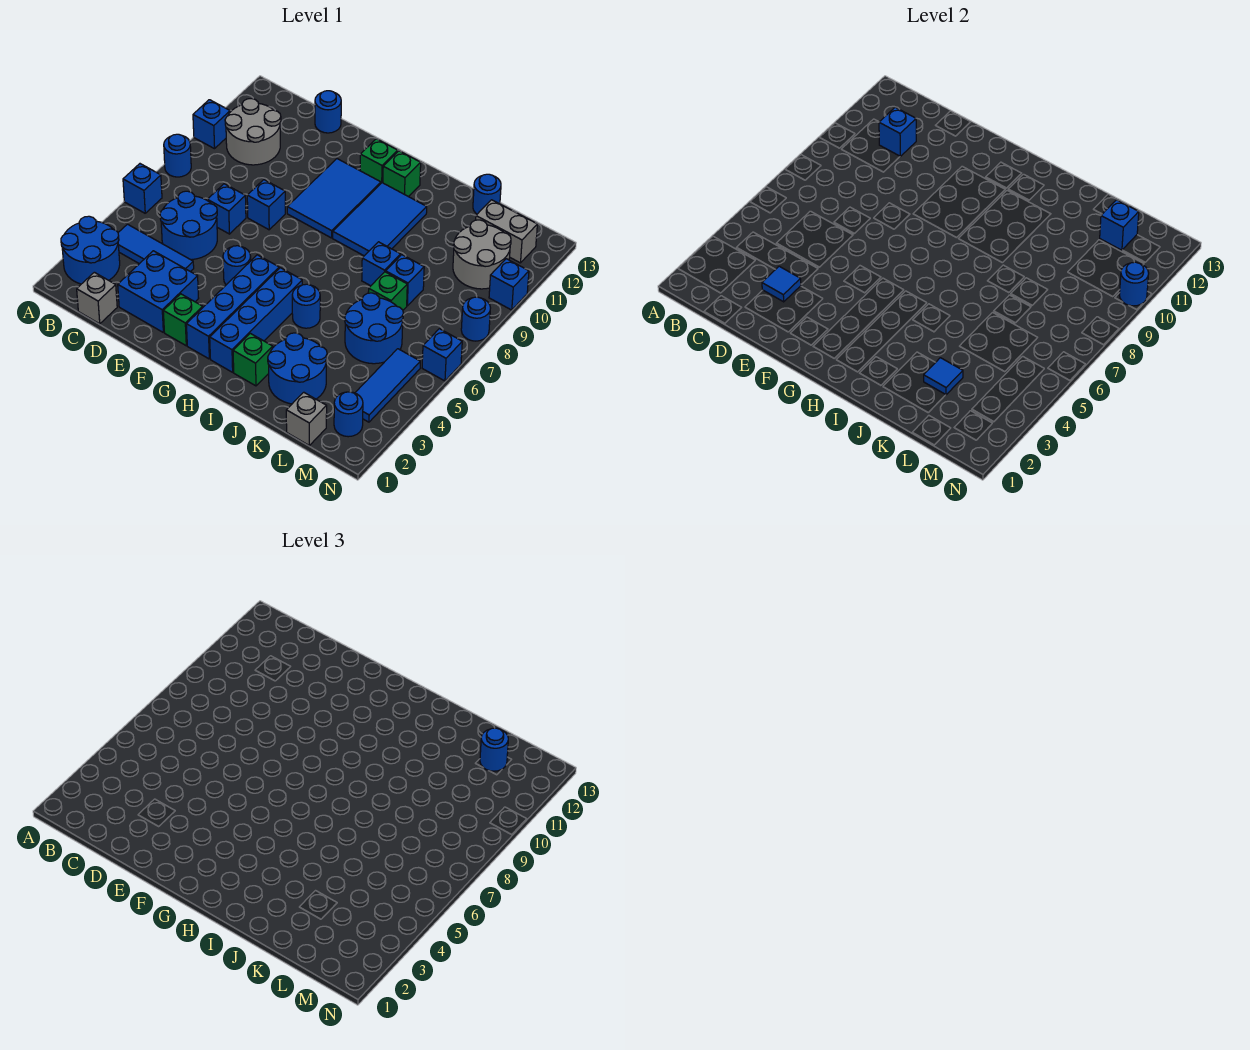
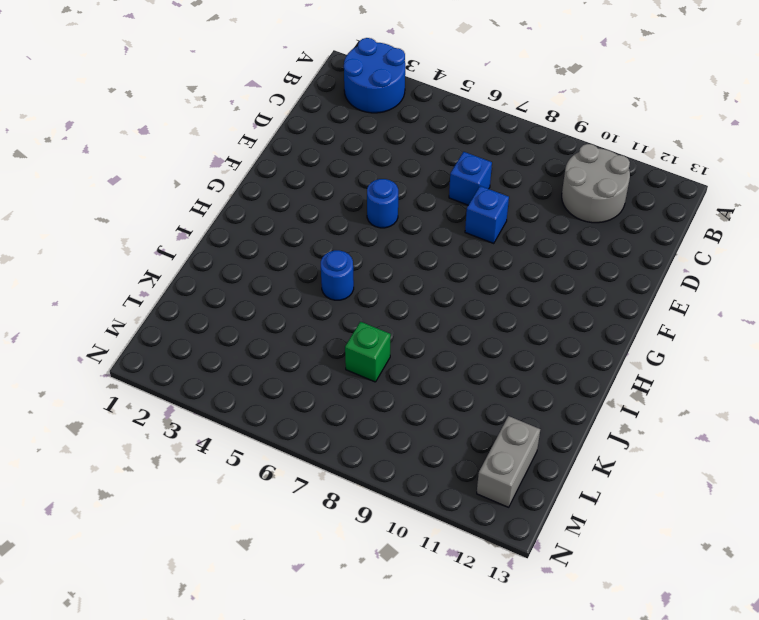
none -> blue brick A6 level 1
none -> blue round brick A8 level 1
none -> blue brick A10 level 1
none -> blue tile B4:D4 level 1

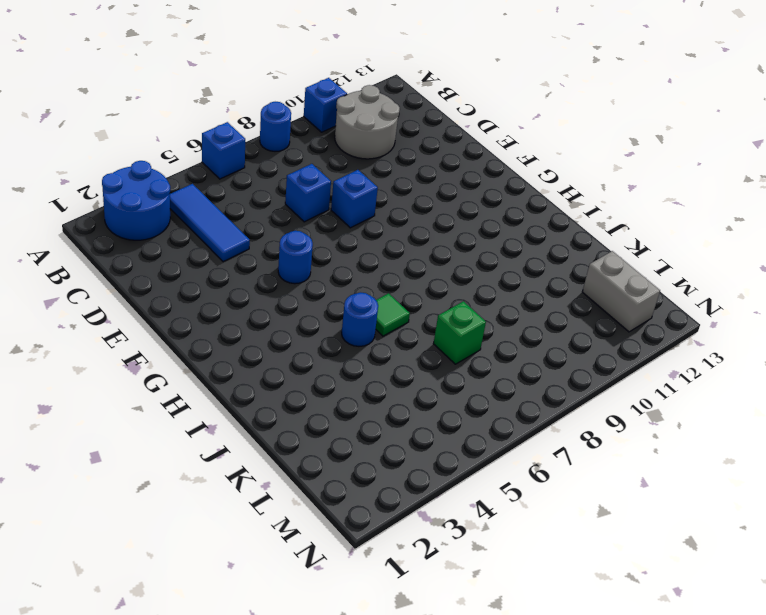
green tile I6 level 1 -> none
none -> grey brick C1 level 1
none -> blue round brick C5:D6 level 1
none -> blue brick D2:E3 level 1
none -> blue round brick D13 level 1

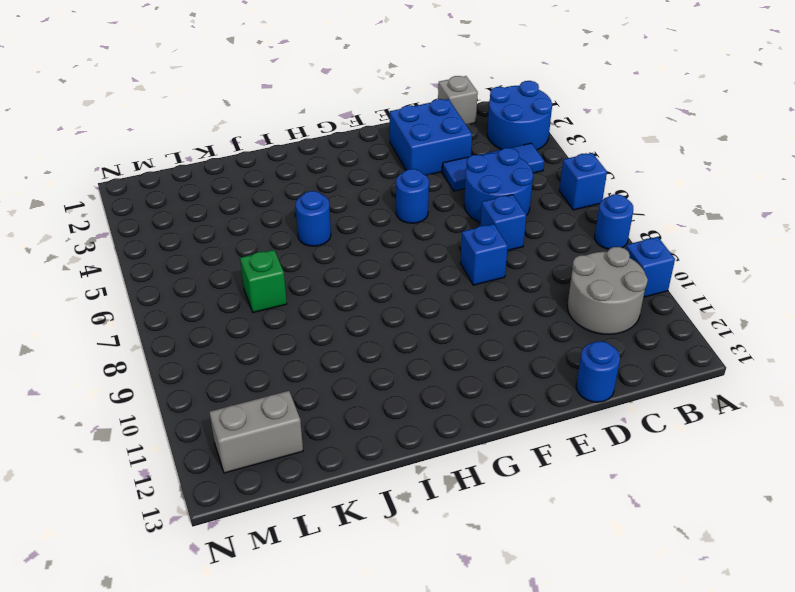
none -> green brick F2 level 1
none -> blue tile F9:G11 level 1
none -> blue brick G2:G5 level 1
none -> green brick G12 level 1

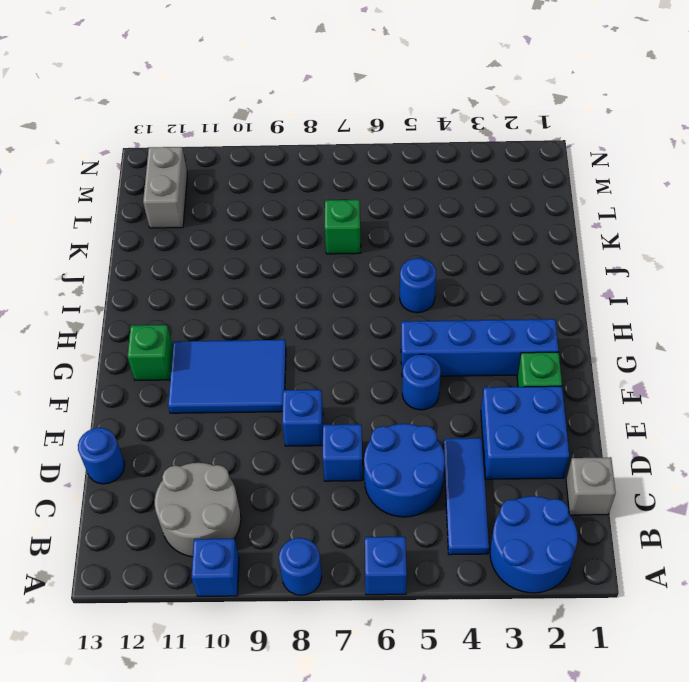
none -> blue brick H2:H5 level 1
none -> blue tile H9:I11 level 1
none -> green brick H12 level 1
none -> green brick I2 level 1

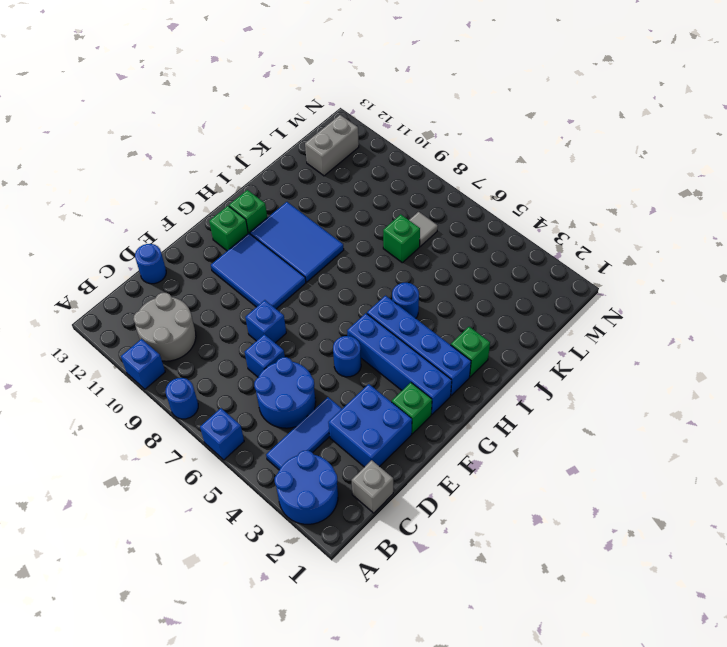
grey tile L7 level 1 -> none
none -> blue round brick J2:K3 level 1
none -> blue brick J8 level 1
none -> blue round brick K5:L6 level 1
none -> blue brick K8 level 1

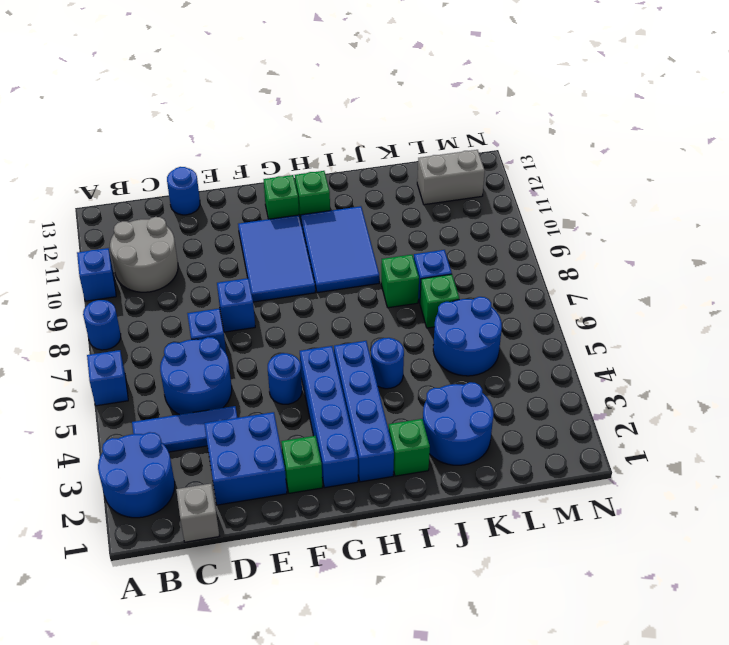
green brick J8 level 1 -> blue brick J8 level 1
none -> blue round brick K13 level 1
none -> grey brick L1 level 1
none -> grey round brick L10:M11 level 1
none -> blue round brick M2 level 1

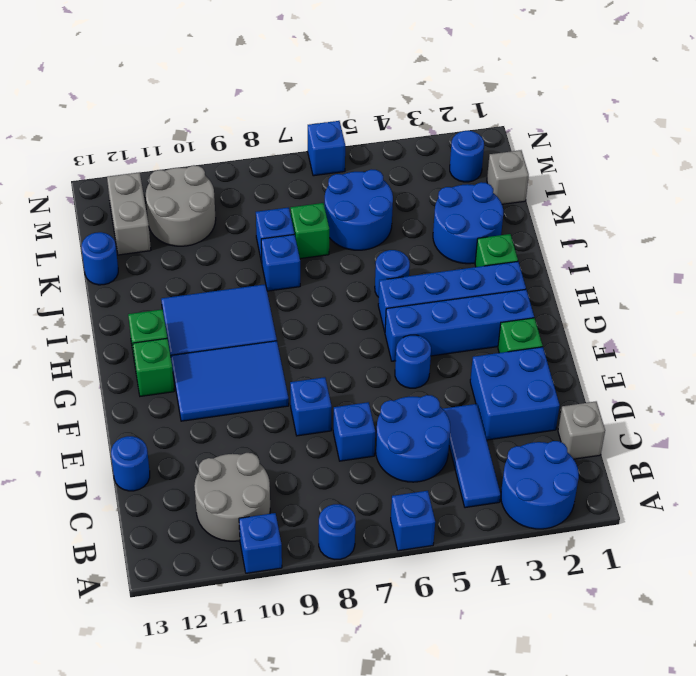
none -> blue tile M3:M5 level 1
none -> blue round brick N8 level 1
none -> blue brick N10 level 1
none -> blue brick C11 level 2

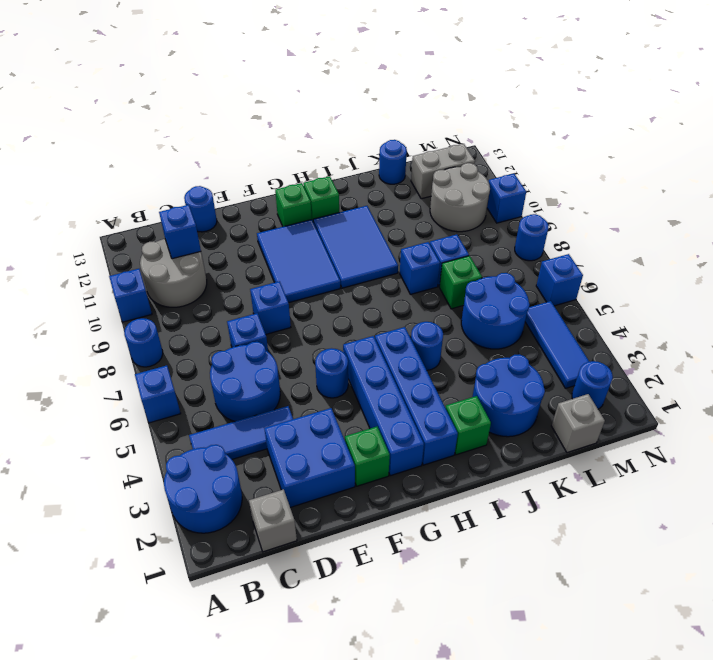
none -> blue tile D3 level 2
none -> blue tile K3 level 2
none -> blue brick L12 level 2
none -> blue round brick N10 level 2

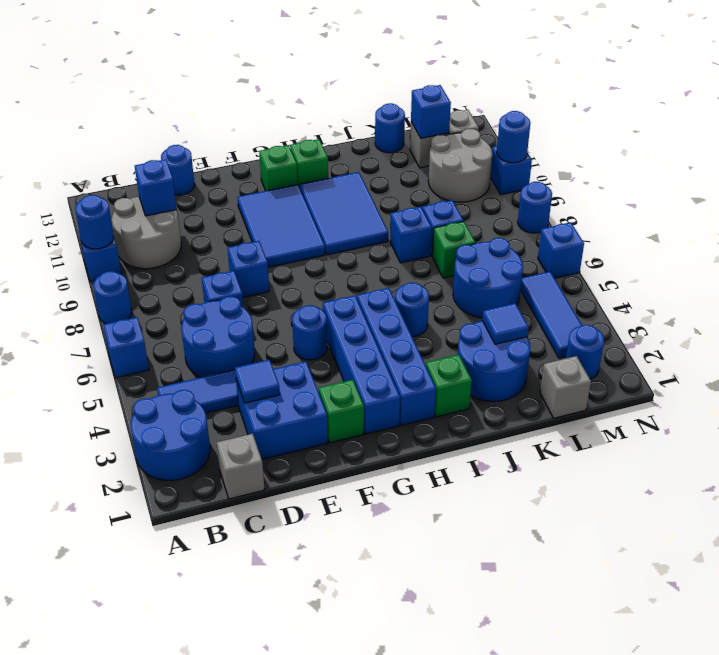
blue round brick A10 level 2 -> blue round brick L12 level 3

